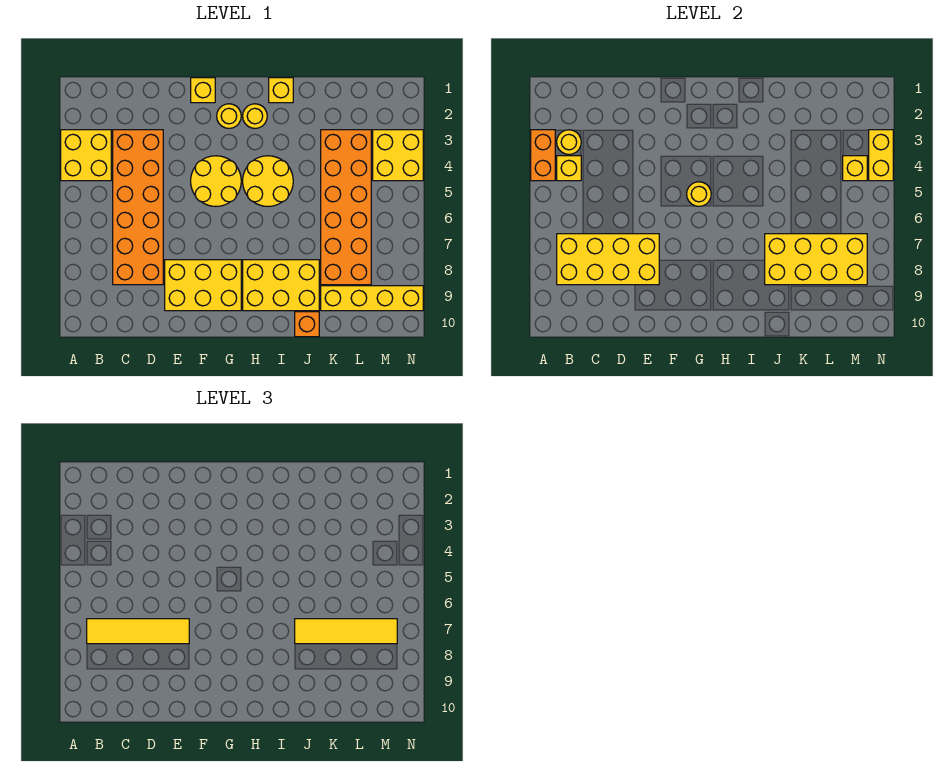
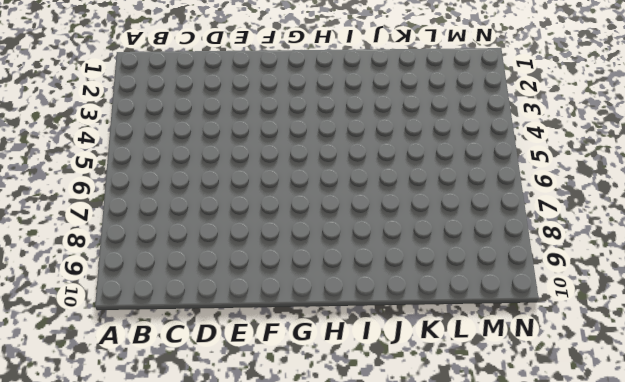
none -> yellow brick A3:B4 level 1
none -> orange brick C3:D8 level 1
none -> yellow brick E8:G9 level 1

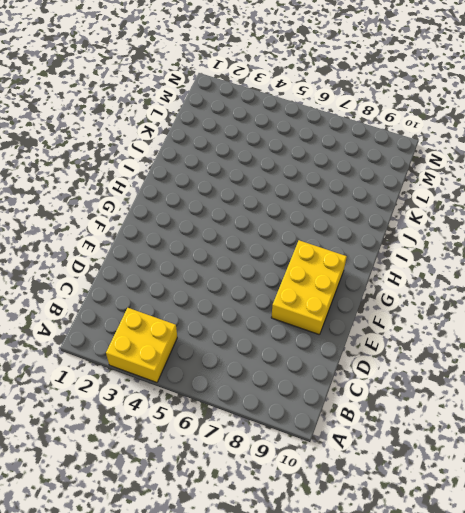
none -> orange brick C3:D8 level 1
none -> yellow brick F1 level 1
none -> yellow round brick F4:G5 level 1

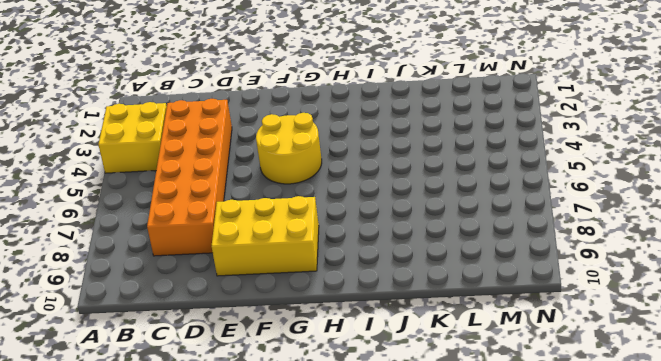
none -> yellow brick F1 level 1
none -> yellow round brick G2 level 1
none -> yellow round brick H2 level 1

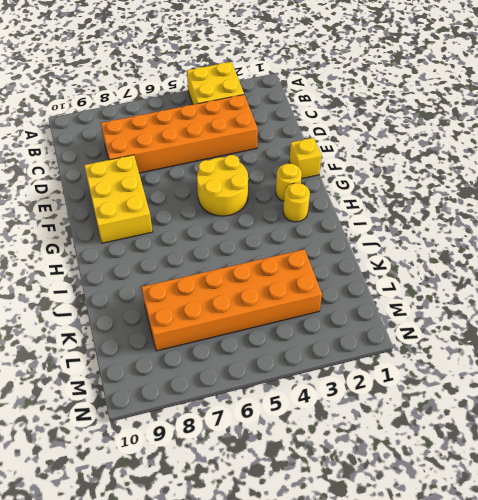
none -> yellow round brick H4:I5 level 1
none -> yellow brick H8:J9 level 1
none -> yellow brick I1 level 1

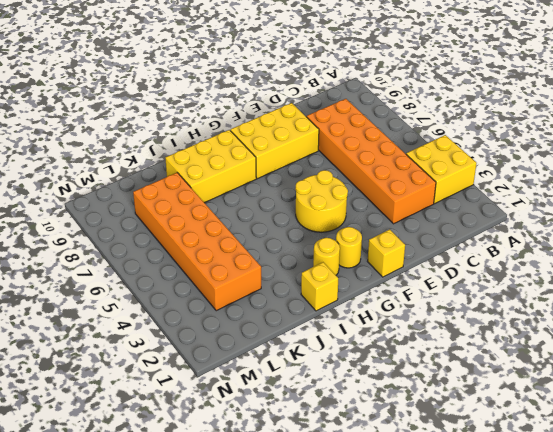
none -> yellow round brick H4:I5 level 1
none -> orange brick J10 level 1
none -> yellow brick K9:N9 level 1

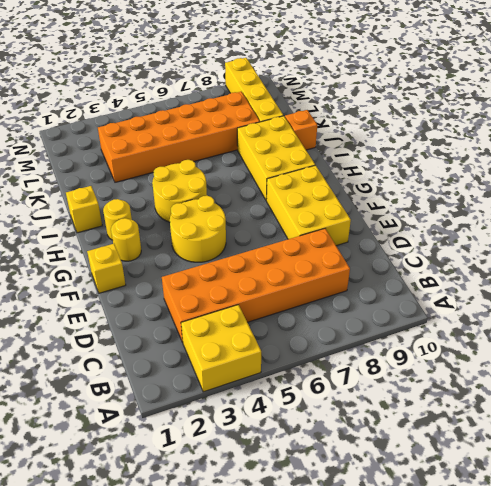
none -> yellow brick M3:N4 level 1
none -> orange brick A3:A4 level 2
none -> yellow round brick B3 level 2

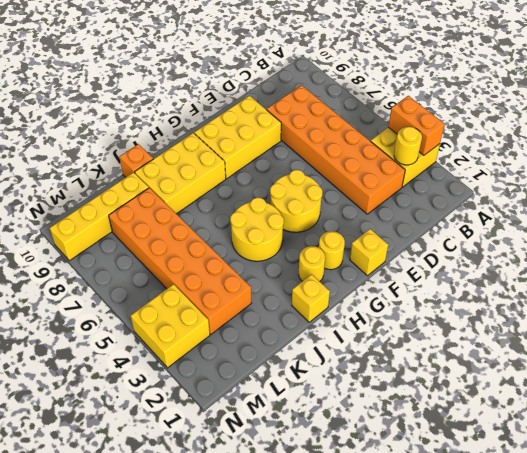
none -> yellow brick B4 level 2
none -> yellow brick B7:E8 level 2
none -> yellow round brick G5 level 2

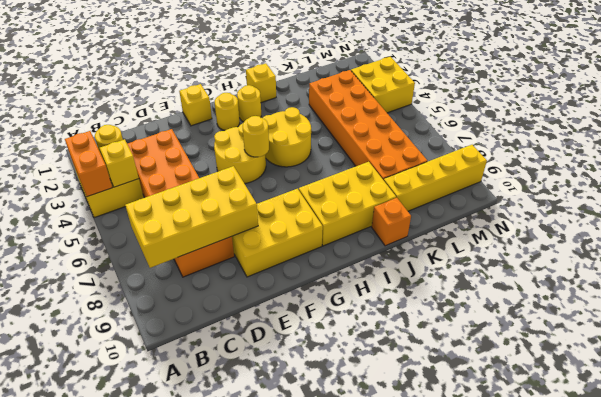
none -> yellow brick J7:M8 level 2
none -> yellow brick M4 level 2
none -> yellow brick N3:N4 level 2

